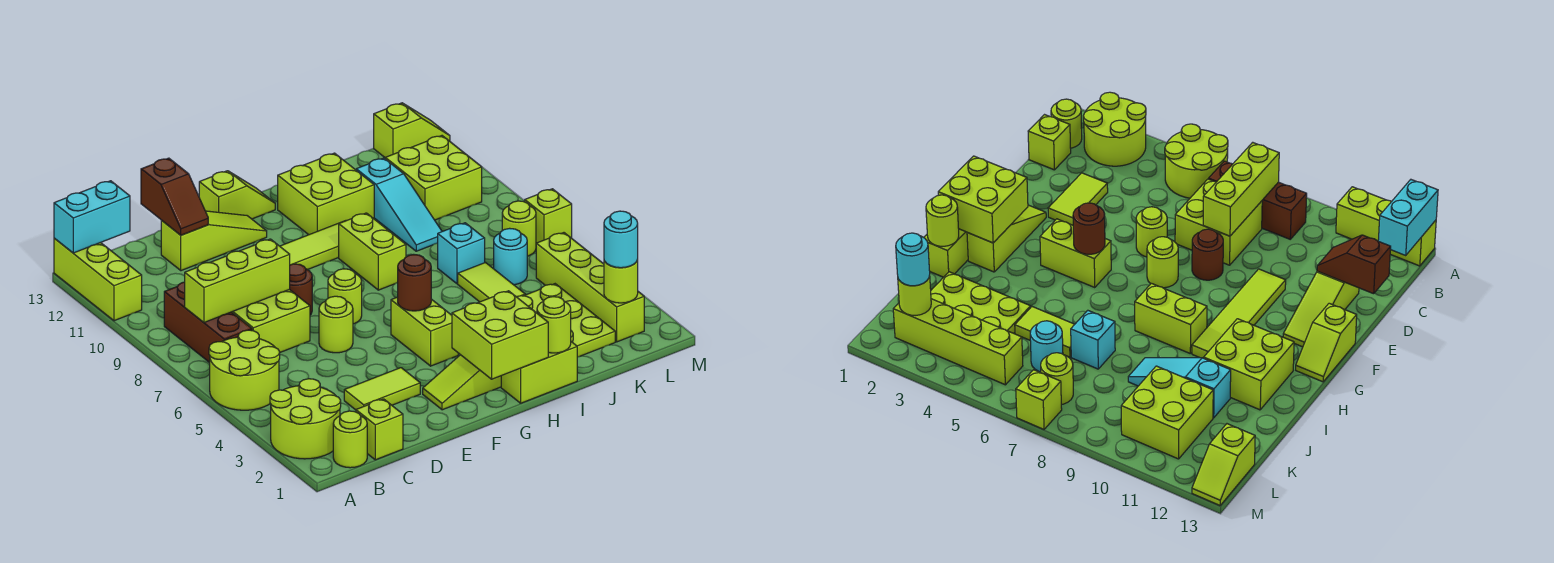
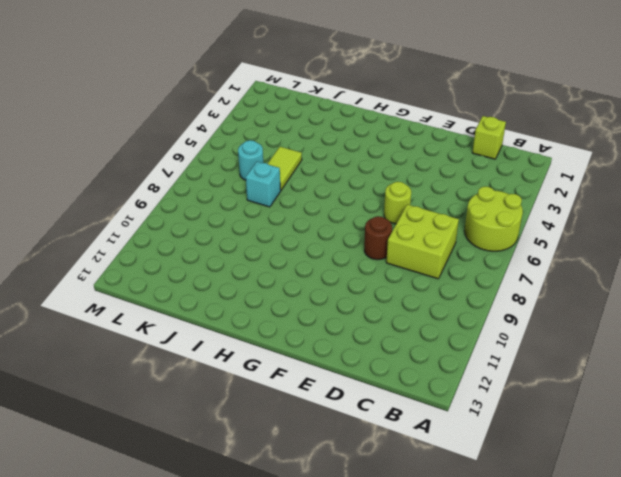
none -> lime round brick A2:B3 level 1
none -> lime brick A11:A13 level 1
none -> lime round brick B1 level 1
none -> brown brick B7:B9 level 1

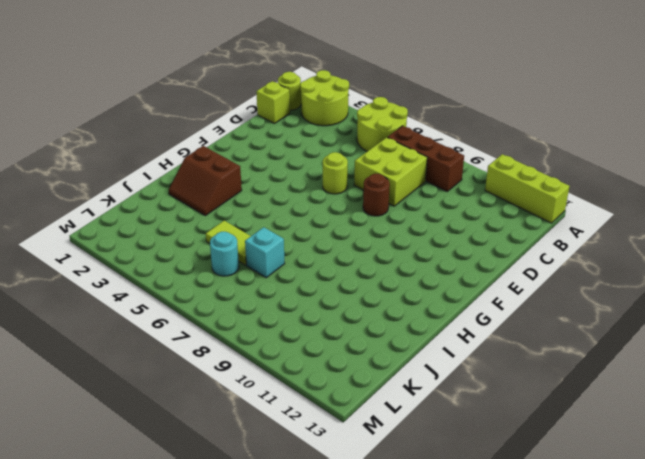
brown slope H2:I3 level 1 top H -> lime slope F2:H2 level 1 top H
none -> lime tile D3:E3 level 1
none -> lime slope D12:F12 level 1 top D
none -> lime tile E10:H10 level 1
none -> lime round brick F7 level 1

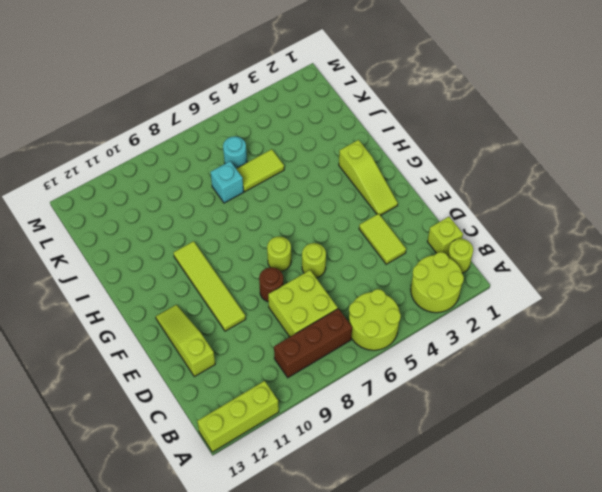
none -> lime slope F13:G13 level 1 top F
none -> lime brick G4:G5 level 1
none -> lime brick H1:I1 level 1
none -> lime brick H8:H9 level 1

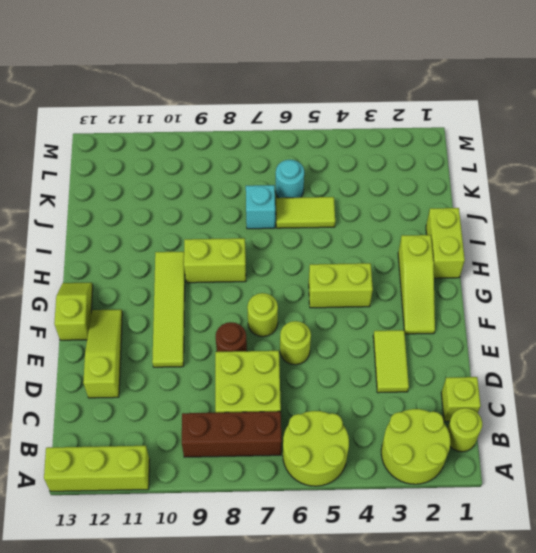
none -> lime brick H11:I12 level 1
none -> lime plate J2:K4 level 1
none -> cyan slope J9:J11 level 1 top 11
none -> lime brick K10:L11 level 1

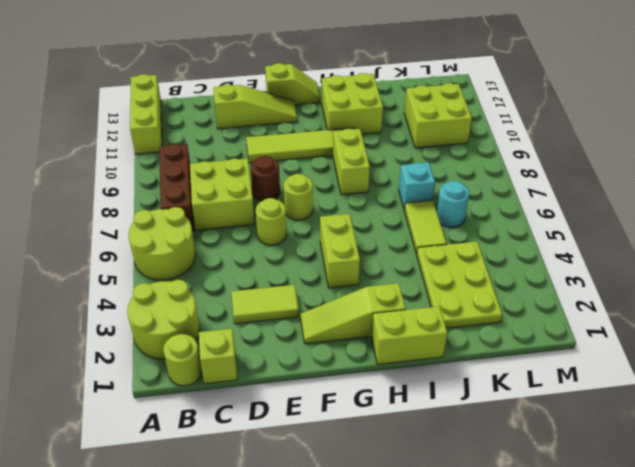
none -> cyan slope J9:J11 level 1 top 11
none -> lime brick L2:L5 level 1
none -> lime round brick L7 level 1
none -> lime slope L13:M13 level 1 top L

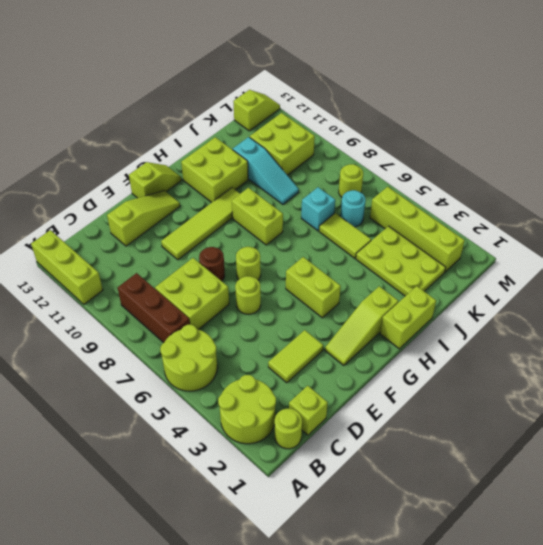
none -> lime brick M7 level 1
none -> cyan brick A13:B13 level 2
none -> lime brick B8:D8 level 2
none -> brown slope D12:D13 level 2 top 13

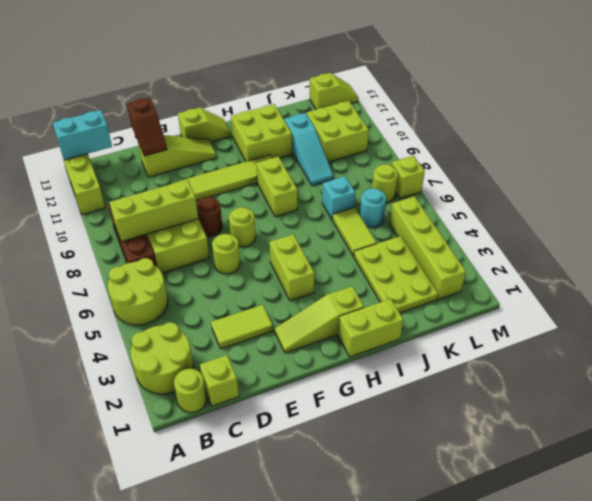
none -> lime brick G1:H2 level 2
none -> brown round brick G5 level 2
none -> lime round brick I1 level 2
none -> lime round brick L2 level 2

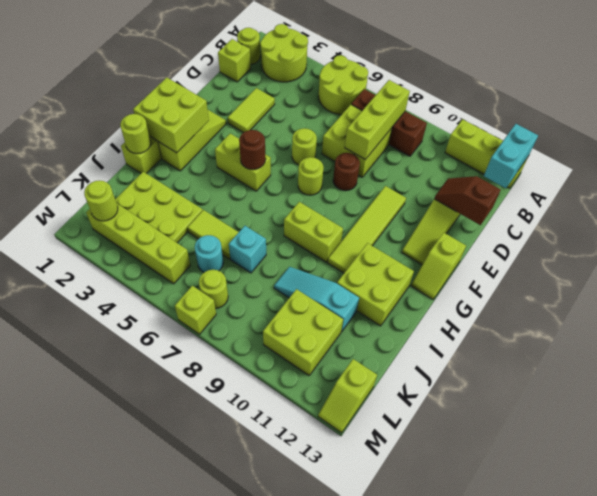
none -> cyan round brick L2 level 3

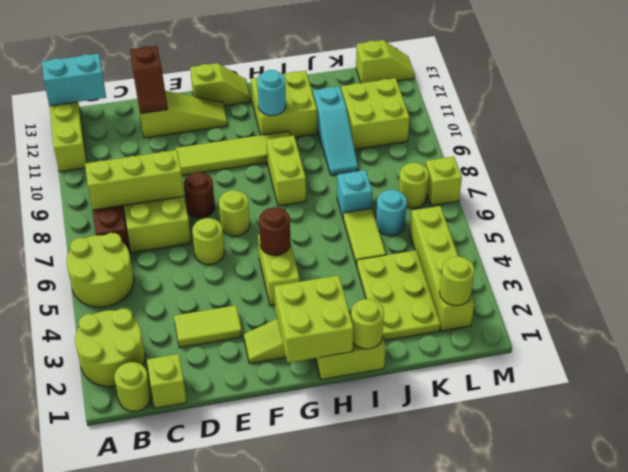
cyan round brick H11 level 2 -> cyan round brick L2 level 3

